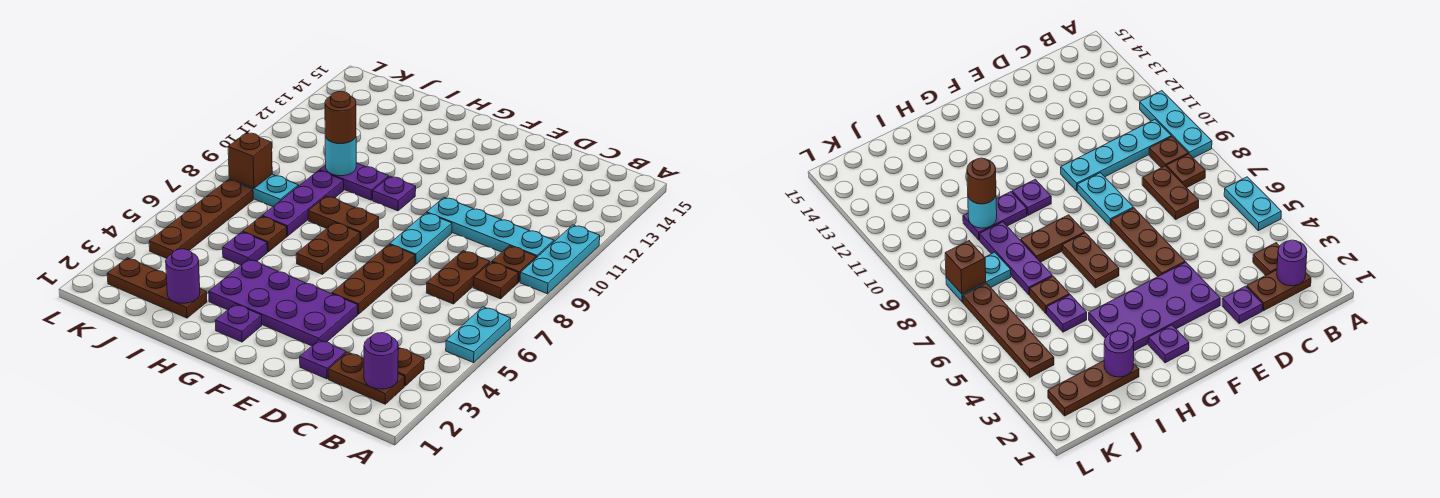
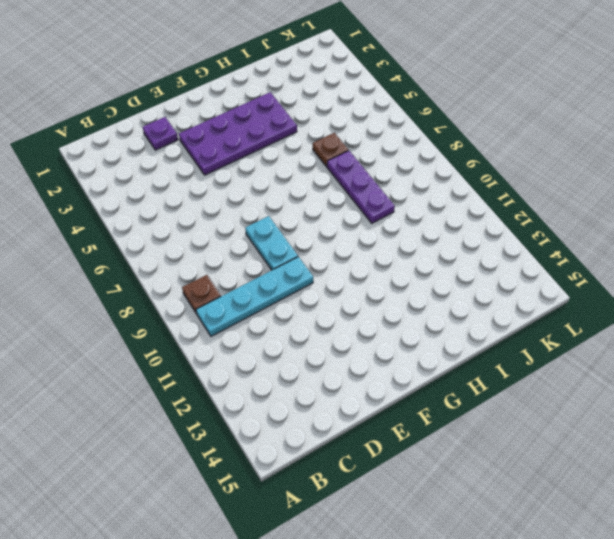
none -> cyan plate A5:A6 level 1
none -> cyan plate A9:A11 level 1
none -> brown plate B2:C2 level 1

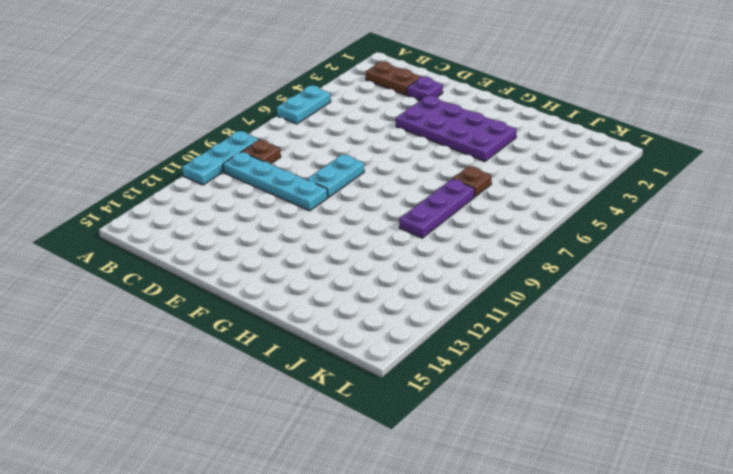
none -> brown plate B3 level 1
none -> brown plate B8 level 1
none -> brown plate C7:C8 level 1

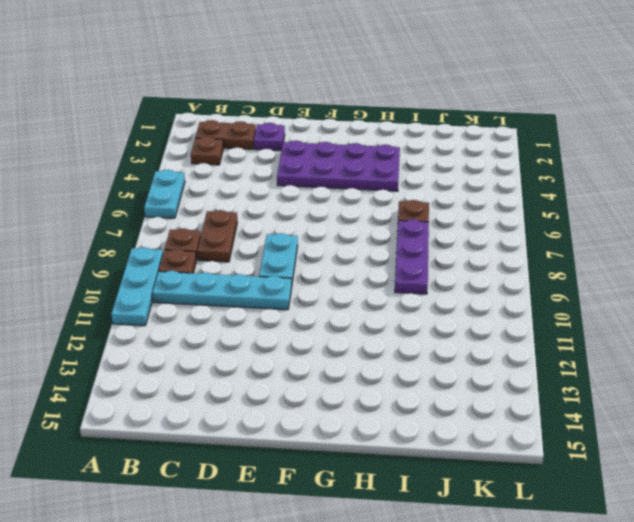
none -> brown plate E5:E7 level 1
none -> purple plate G2 level 1
none -> brown plate G6:G7 level 1

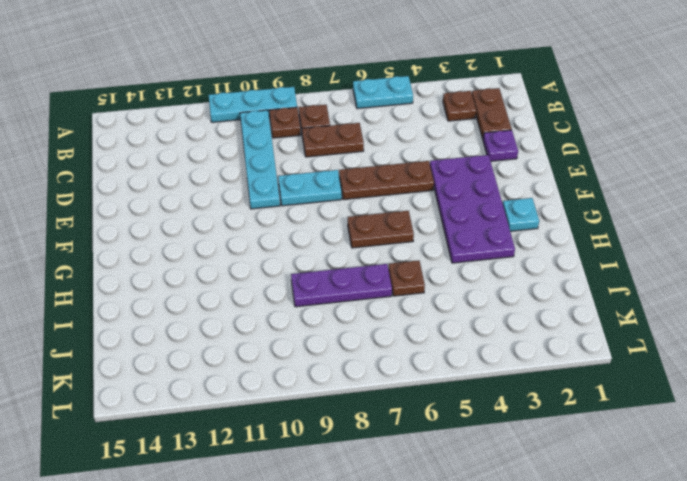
cyan plate G2 level 1 -> purple plate G2 level 1
none -> brown plate G8:H8 level 1
none -> purple plate G10 level 1
none -> purple plate H10:I10 level 1

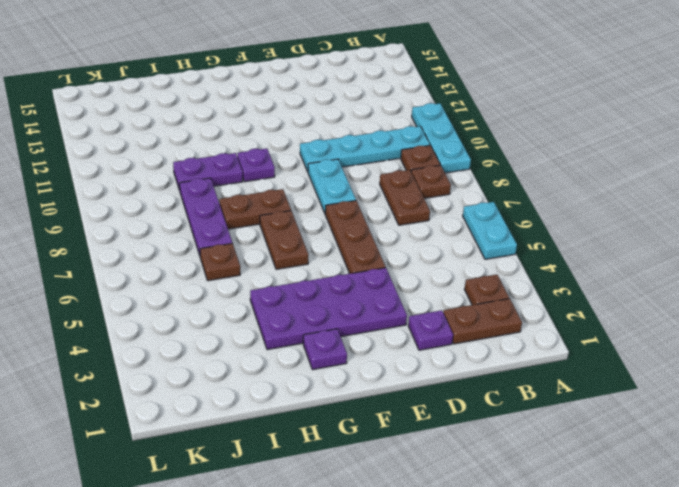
none -> brown plate I2:K2 level 1
none -> purple plate I5 level 1
none -> cyan plate J8:K8 level 1

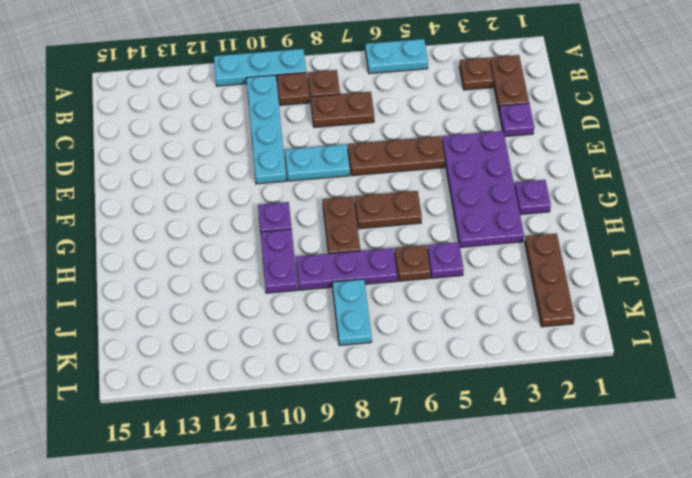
none -> brown plate K4:K7 level 1
none -> purple round brick B2 level 2
none -> purple round brick I2 level 2

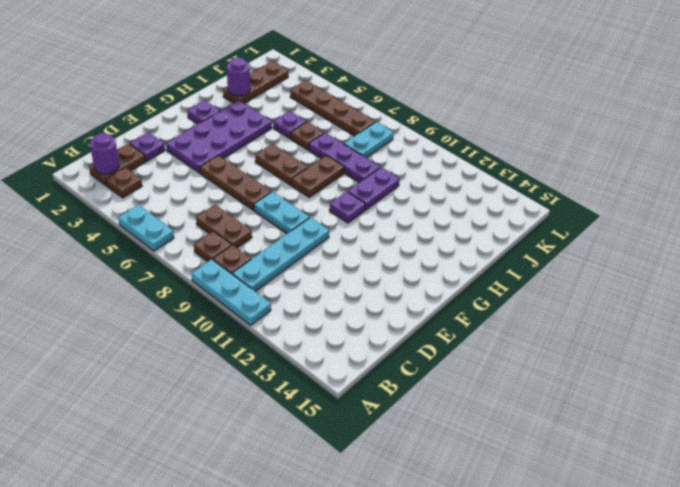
none -> cyan round brick I10 level 2
none -> brown brick K8 level 2
none -> brown round brick I10 level 3

